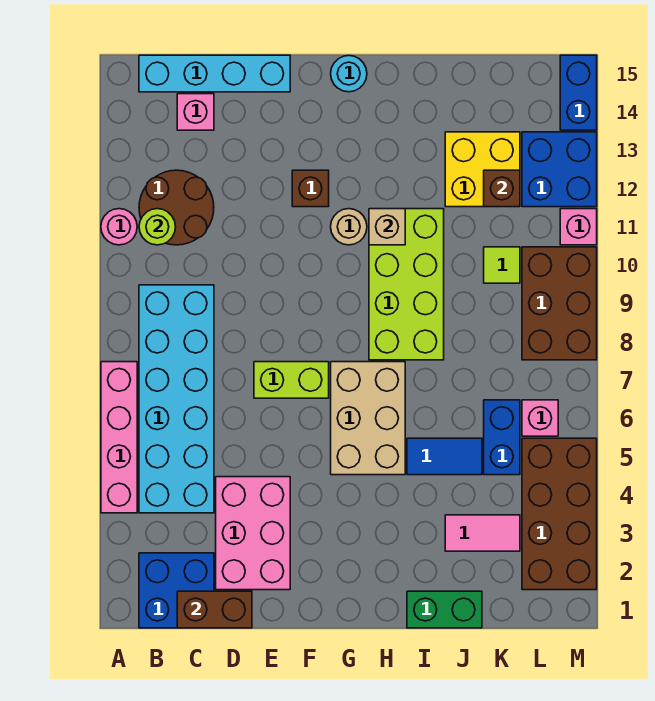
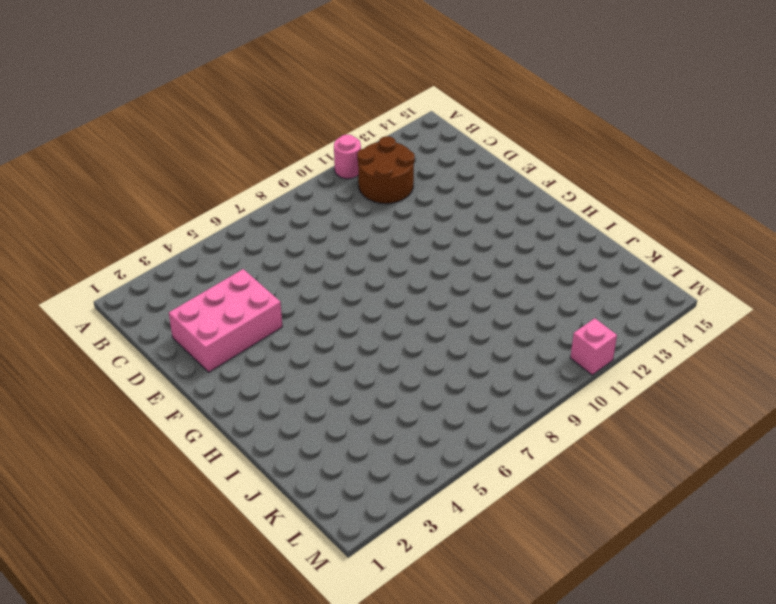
none -> pink brick A4:A7 level 1
none -> blue brick B1:C2 level 1
none -> cyan brick B4:C9 level 1
none -> cyan brick B15:E15 level 1

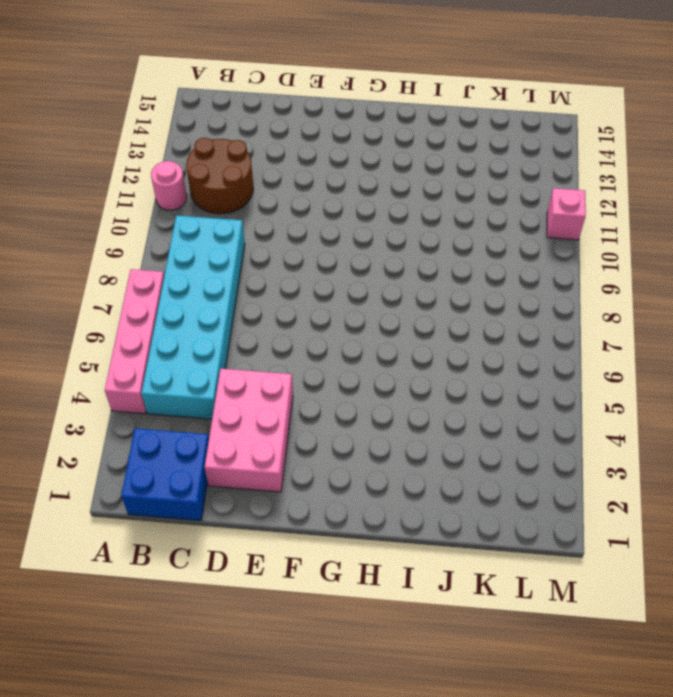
none -> cyan brick B15:E15 level 1
none -> pink brick C14 level 1
none -> lime brick E7:F7 level 1
none -> brown brick F12 level 1

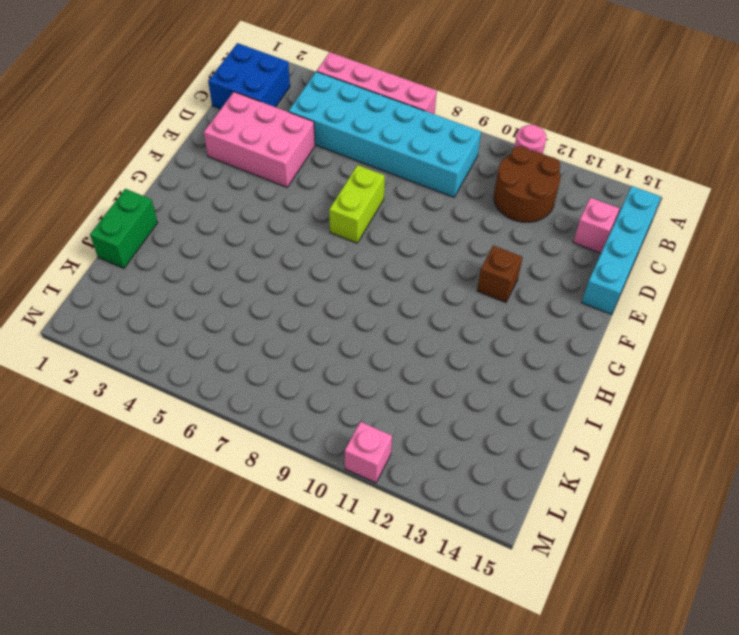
none -> tan brick G5:H7 level 1
none -> tan round brick G11 level 1
none -> cyan round brick G15 level 1
none -> lime brick H8:I11 level 1

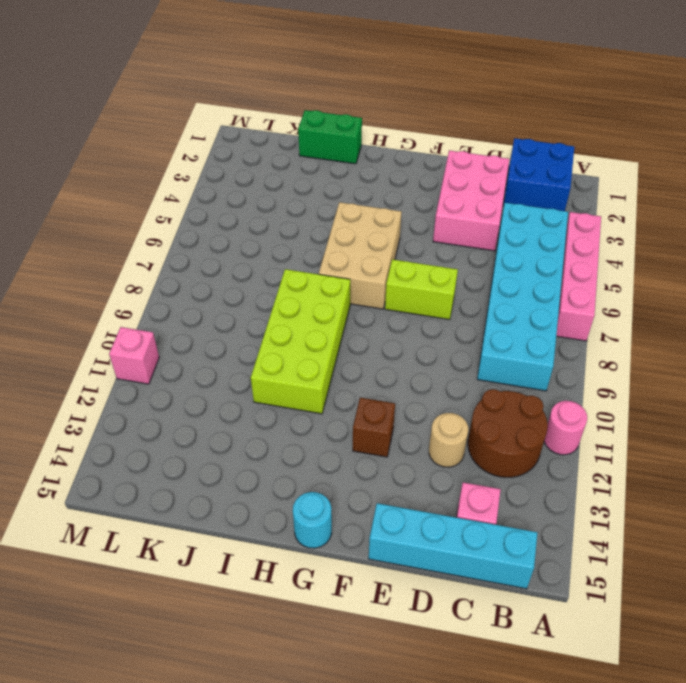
tan round brick D12 level 1 -> tan round brick G11 level 1
none -> blue tile I5:J5 level 1
none -> pink tile J3:K3 level 1
none -> yellow brick J12:K13 level 1
none -> blue brick K5:K6 level 1

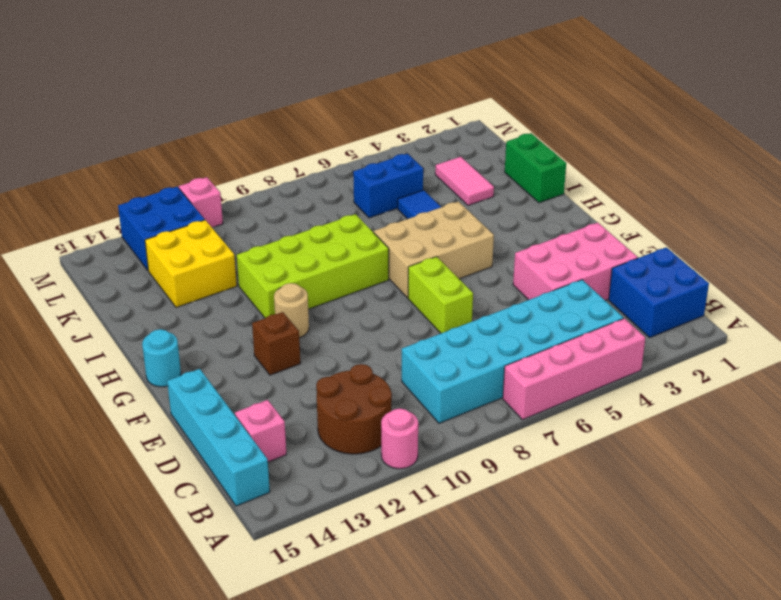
none -> lime tile K10 level 1
none -> brown brick L2:M5 level 1
none -> pink brick L6 level 1
none -> brown brick L8:M10 level 1

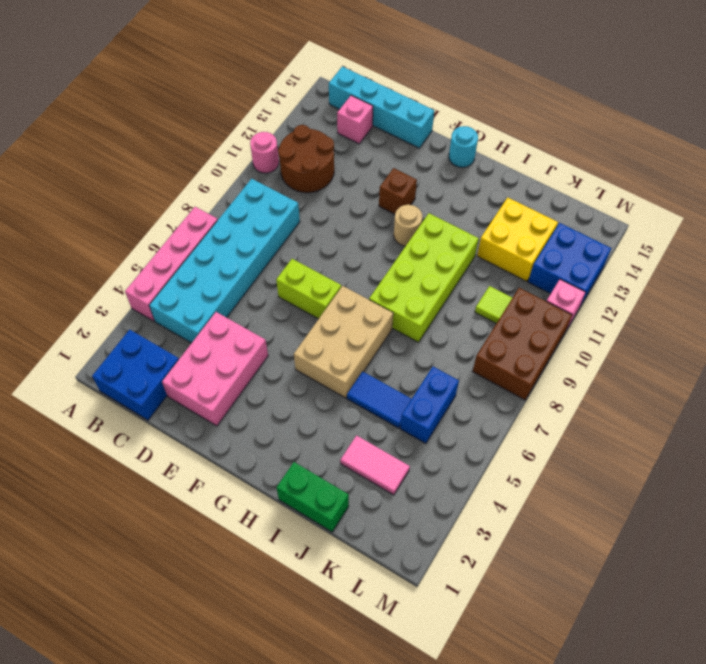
none -> brown brick L2:M5 level 1
none -> pink brick L6 level 1
none -> blue brick M14:M15 level 1
none -> lime round brick B11 level 2

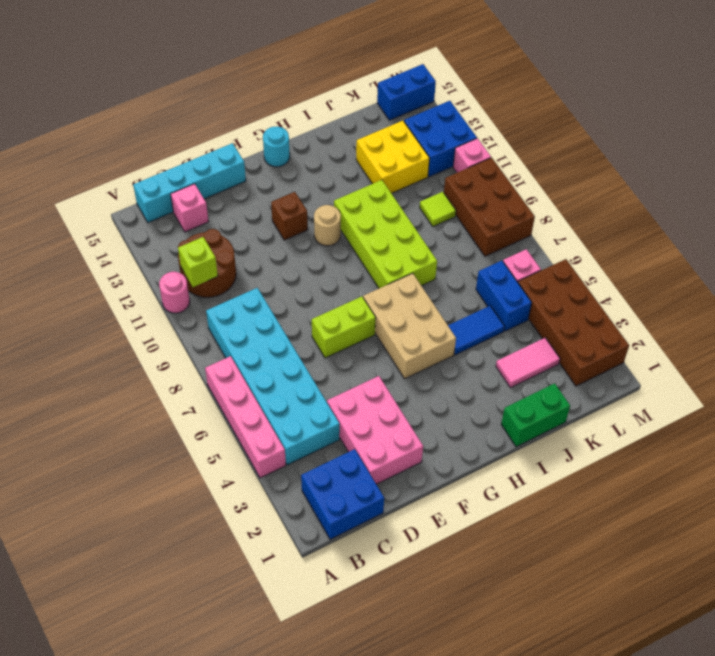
lime brick B11 level 2 -> lime round brick B11 level 2
blue brick L15:M15 level 1 -> blue brick M14:M15 level 1
none -> brown brick C1:D1 level 2
none -> tan brick H11 level 2
none -> brown brick K12 level 2

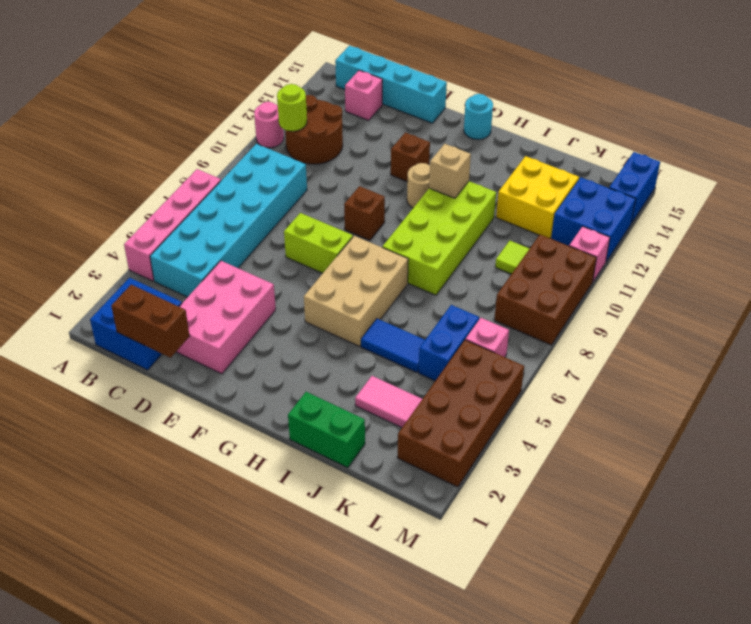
brown brick F9 level 1 -> brown brick K12 level 2

